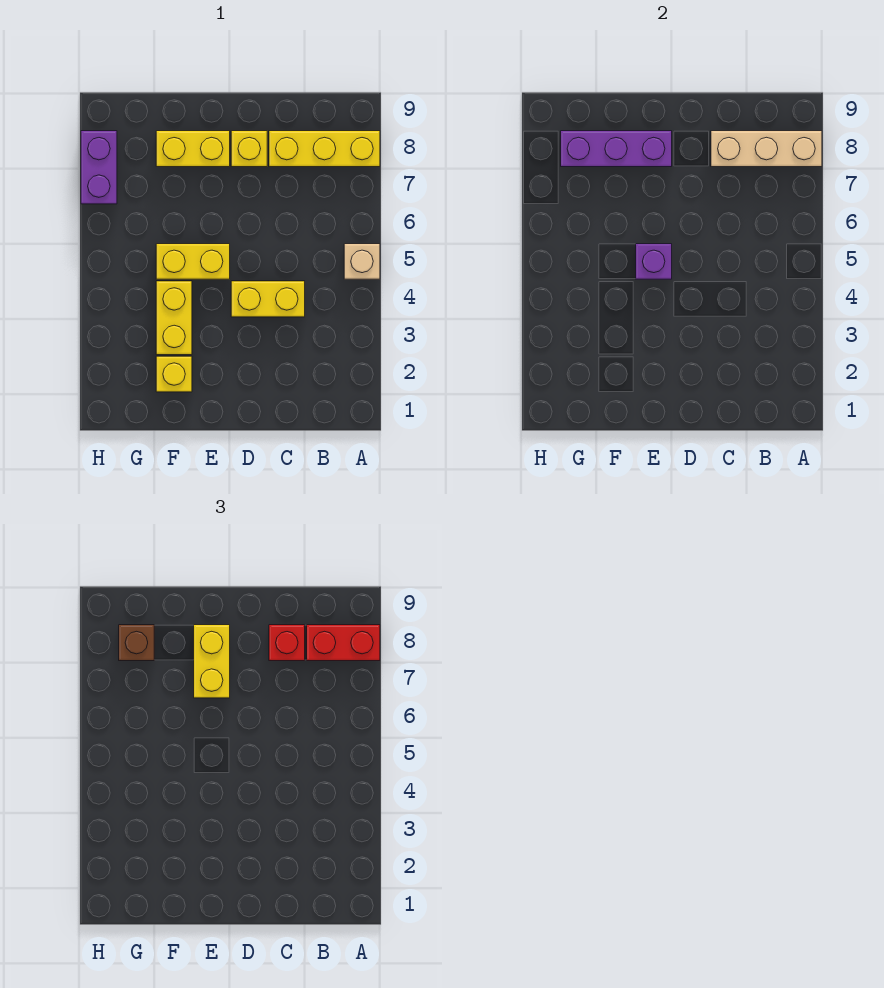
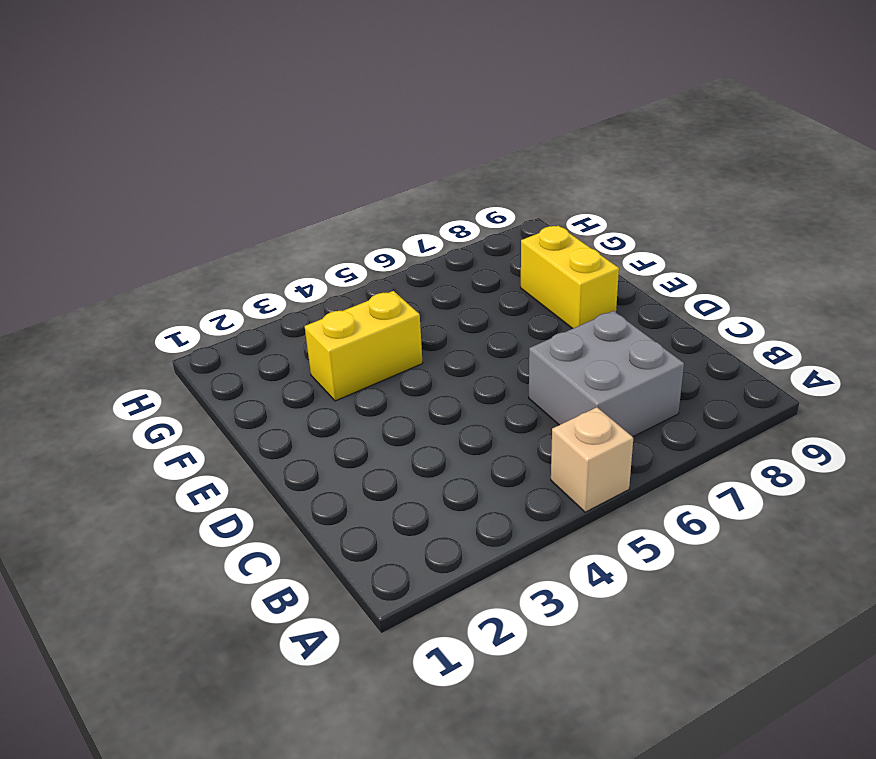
grey brick B6:C7 level 1 -> none
none -> yellow brick A8:C8 level 1
none -> yellow brick C4:D4 level 1
none -> yellow brick D8 level 1

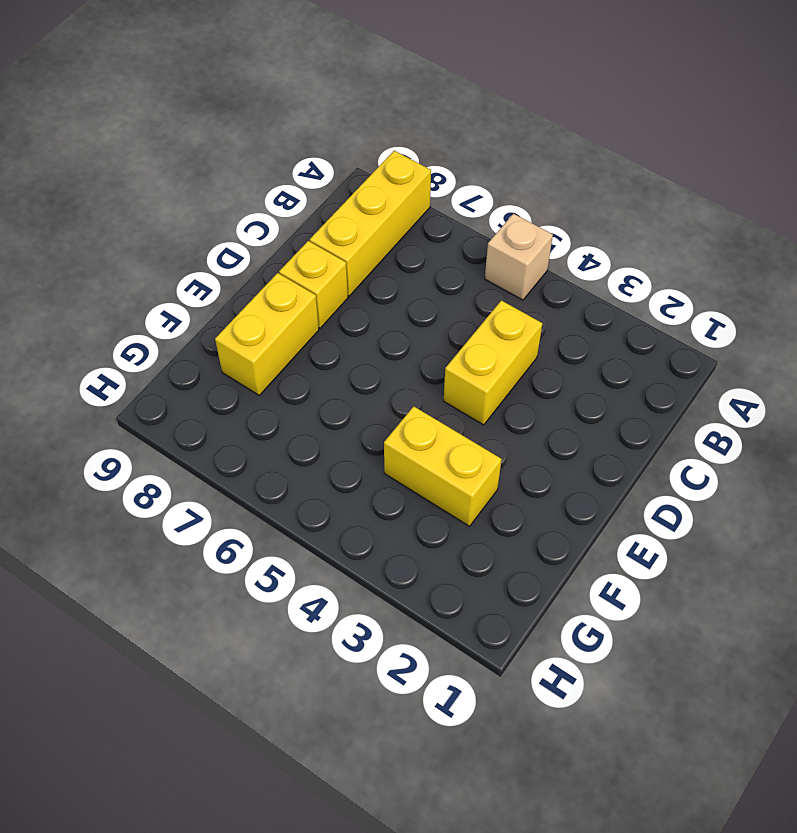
none -> yellow brick E5:F5 level 1
none -> yellow brick F2 level 1
none -> purple brick H7:H8 level 1

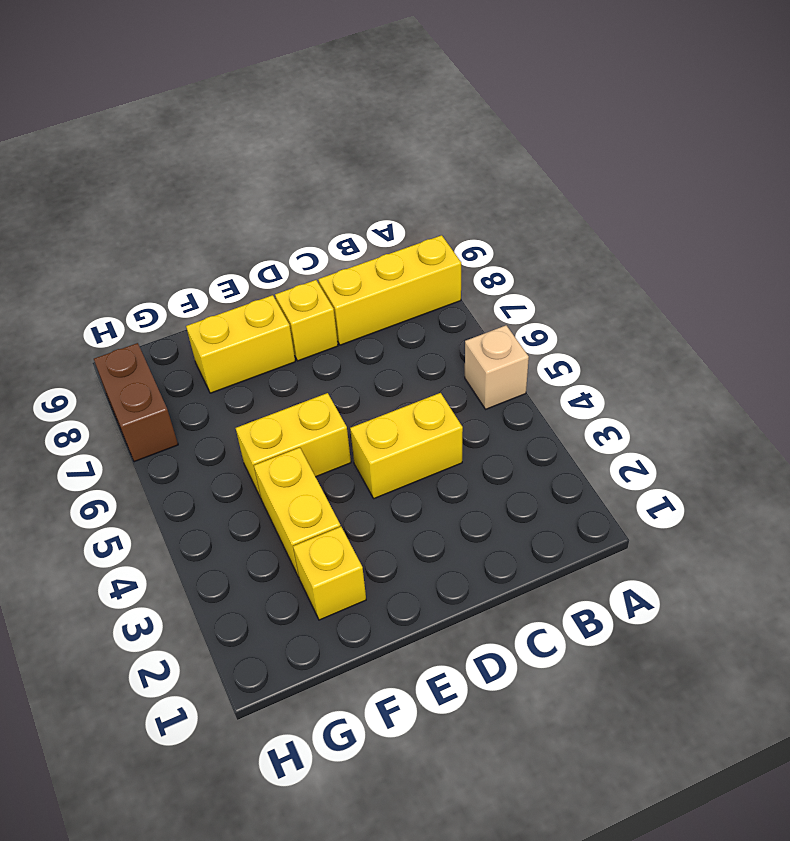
brown brick H7:H8 level 1 -> purple brick H7:H8 level 1
none -> tan brick A8:C8 level 2
none -> purple brick E5 level 2
none -> purple brick E8:G8 level 2

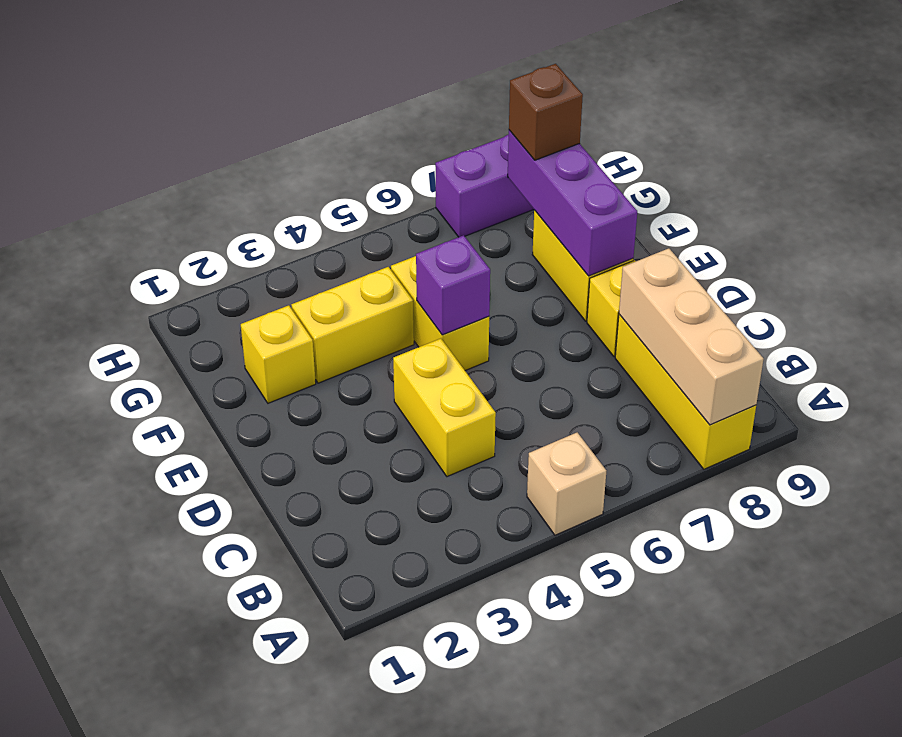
none -> red brick A8:B8 level 3
none -> red brick C8 level 3
none -> yellow brick E7:E8 level 3

